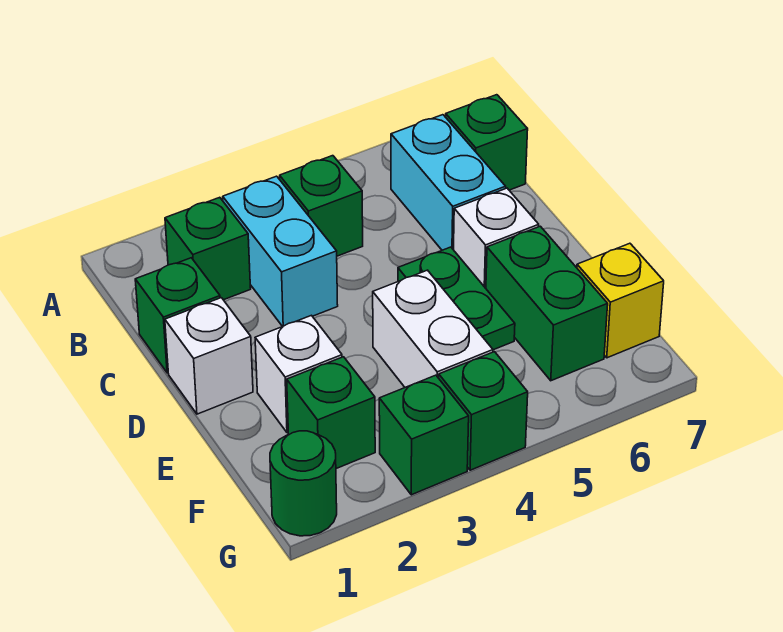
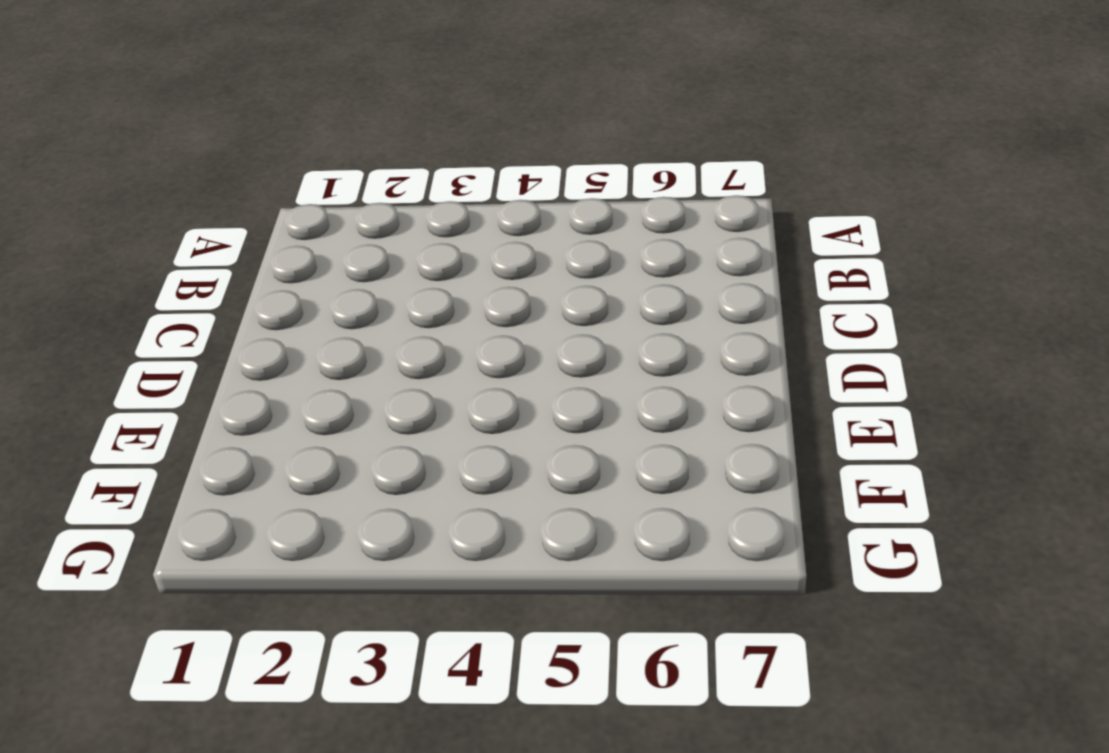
none -> green brick B2 level 1
none -> cyan brick B3:C3 level 1
none -> green brick B4 level 1

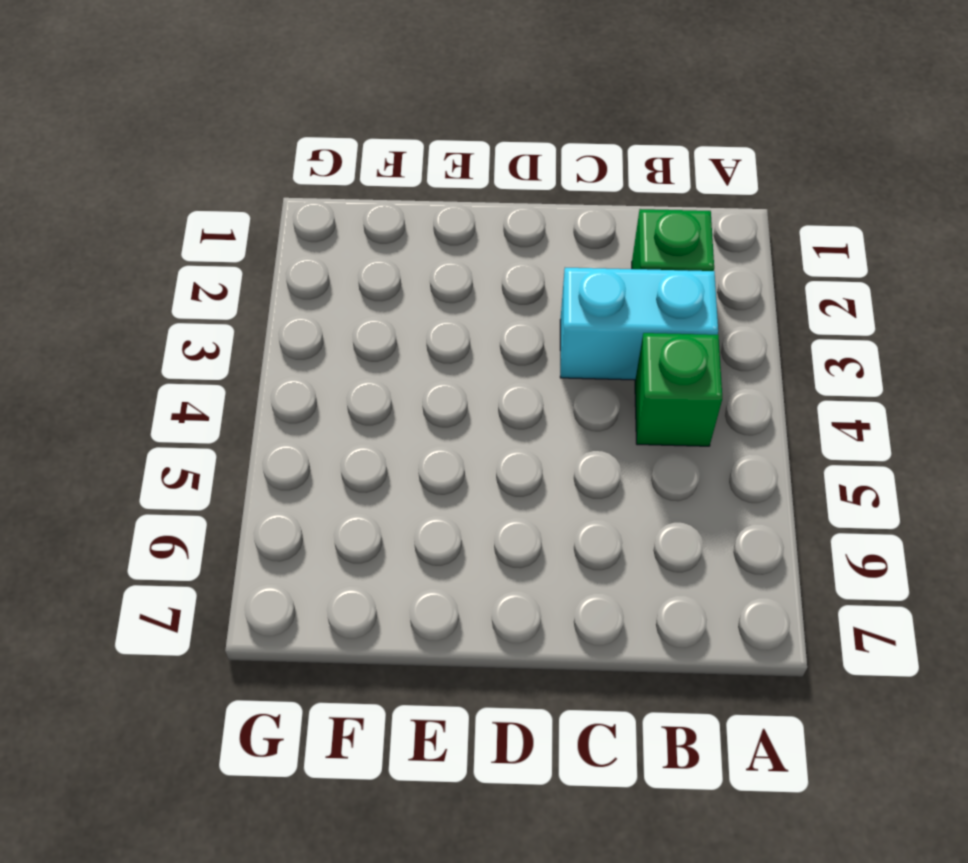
none -> cyan brick B6:C6 level 1
none -> green brick B7 level 1
none -> green brick C1 level 1

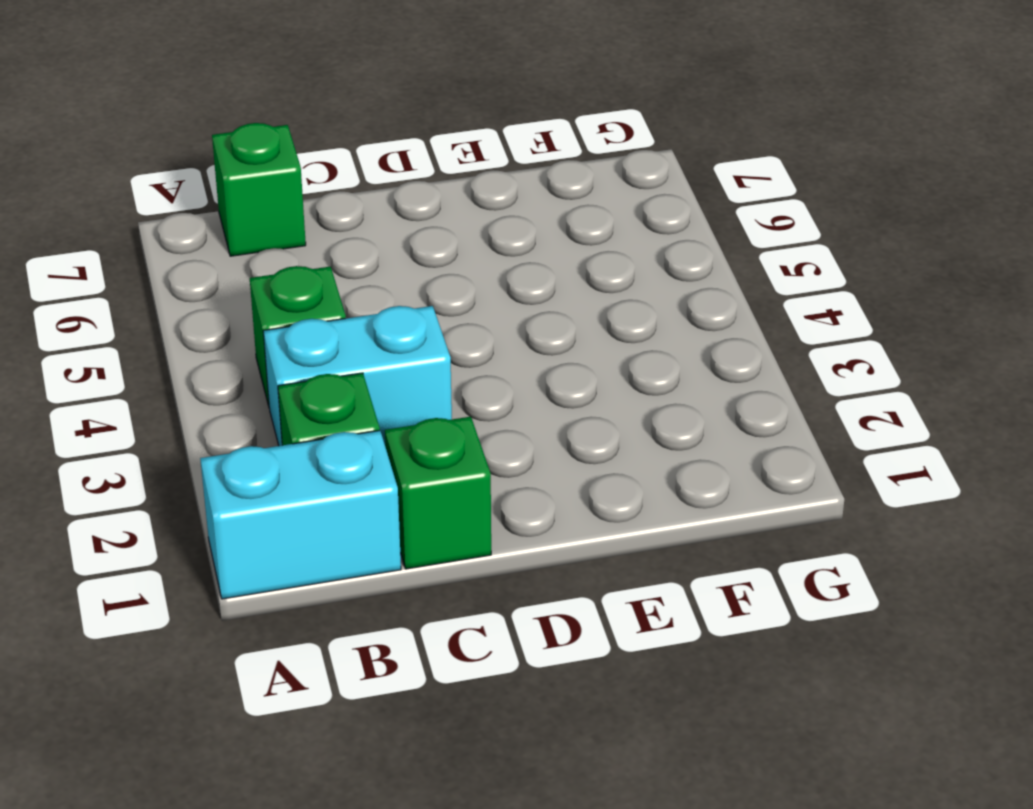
cyan brick A1:B1 level 1 -> cyan brick B6:C6 level 1
none -> white brick D1 level 1
none -> green plate D5:E5 level 1
none -> white brick D6 level 1

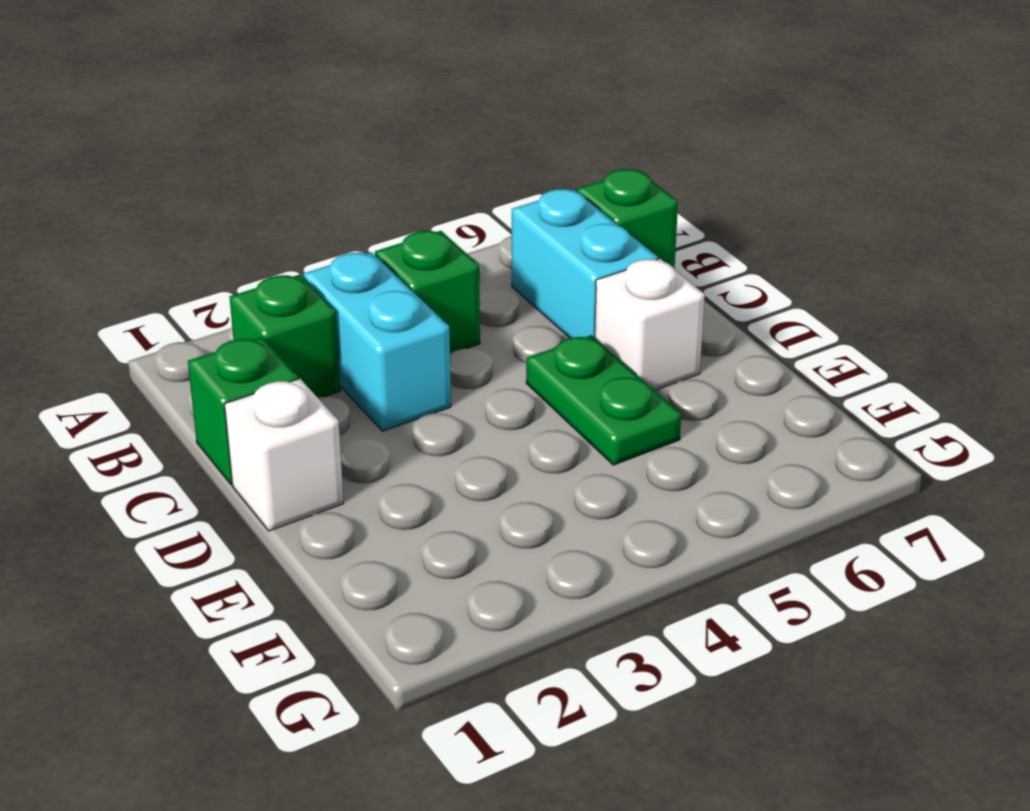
none -> white brick E2 level 1
none -> white brick E4:F4 level 1
none -> green brick E6:F6 level 1

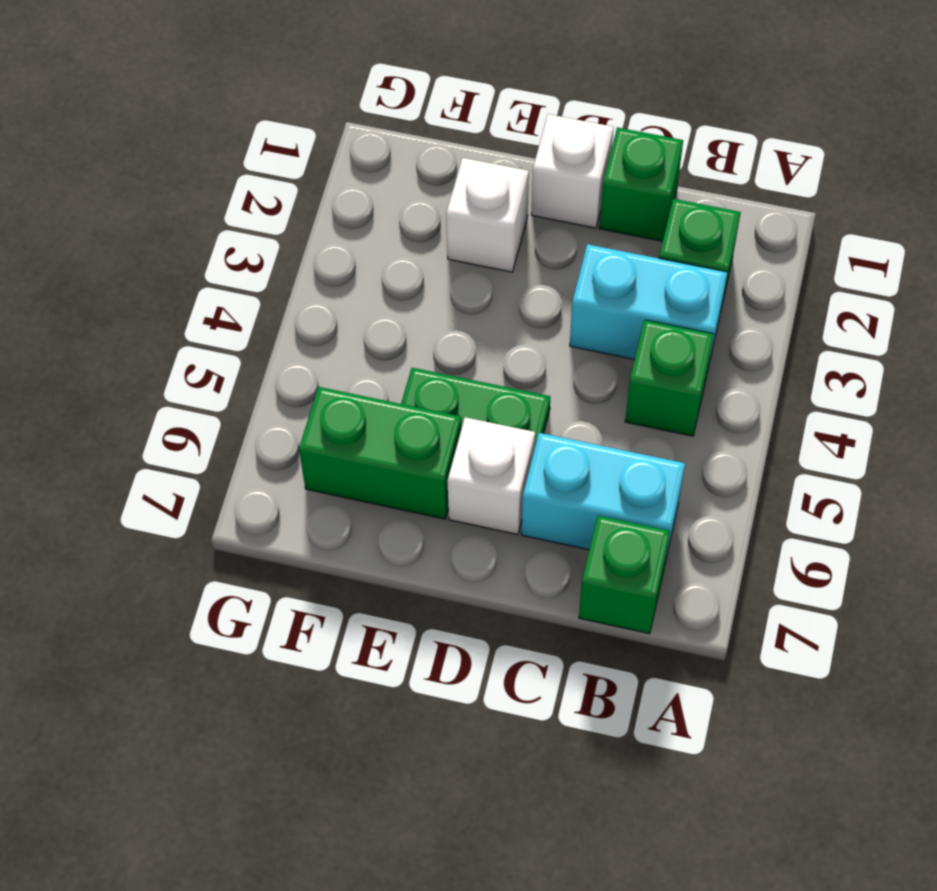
none -> white brick E4:F4 level 1
none -> green brick F2 level 1
none -> yellow brick F7 level 1

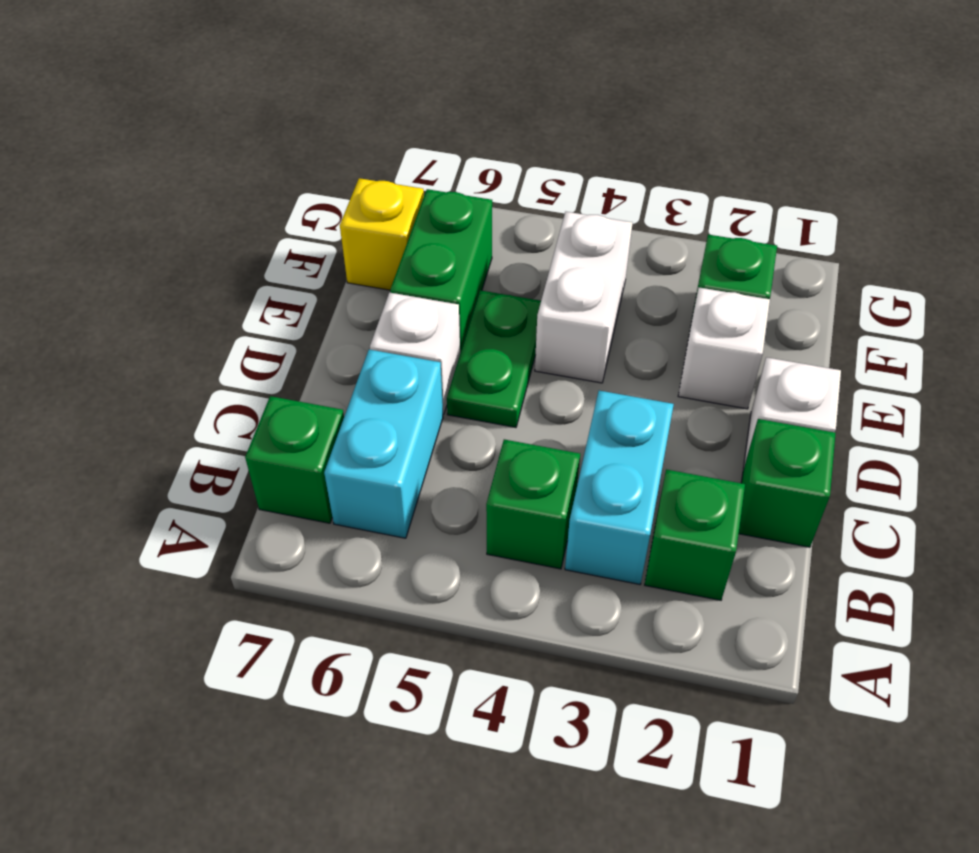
none -> green round brick G1 level 1
none -> green brick G3 level 1
none -> green brick G4 level 1

